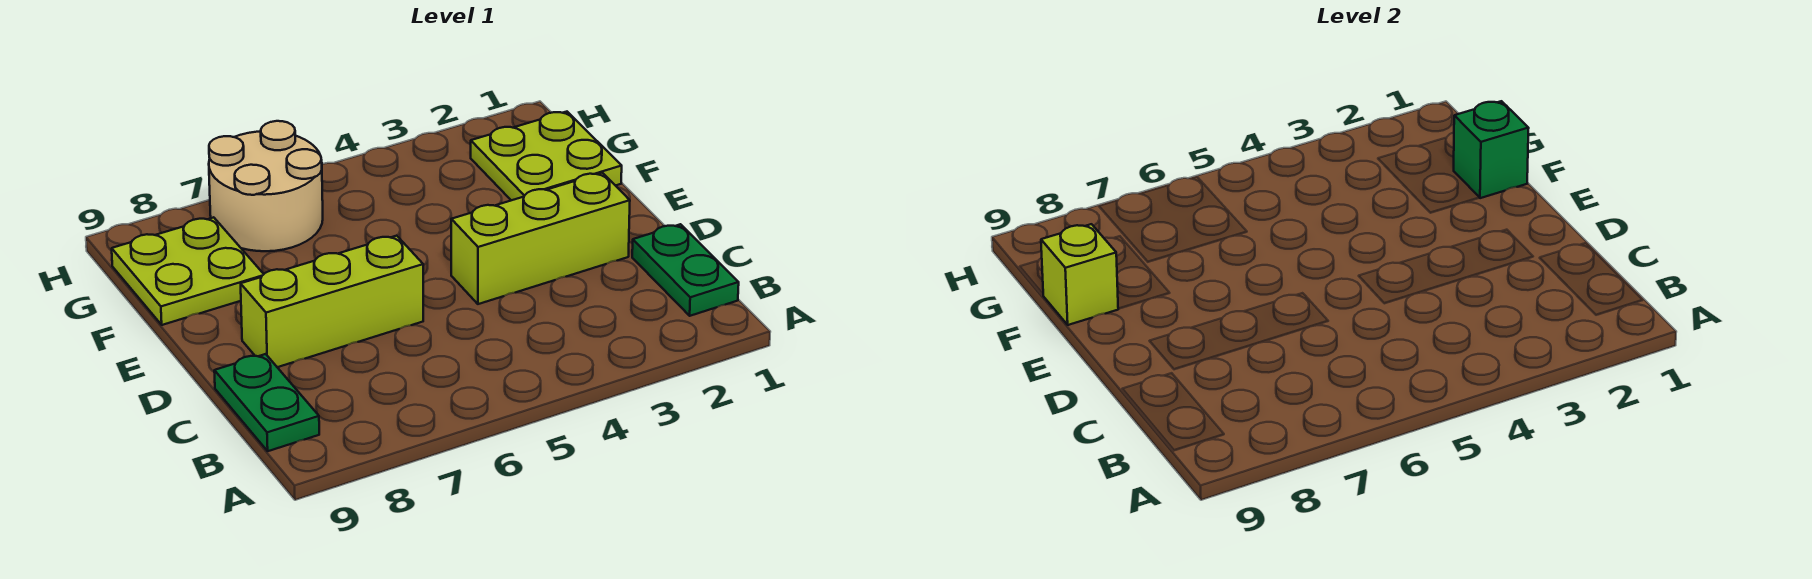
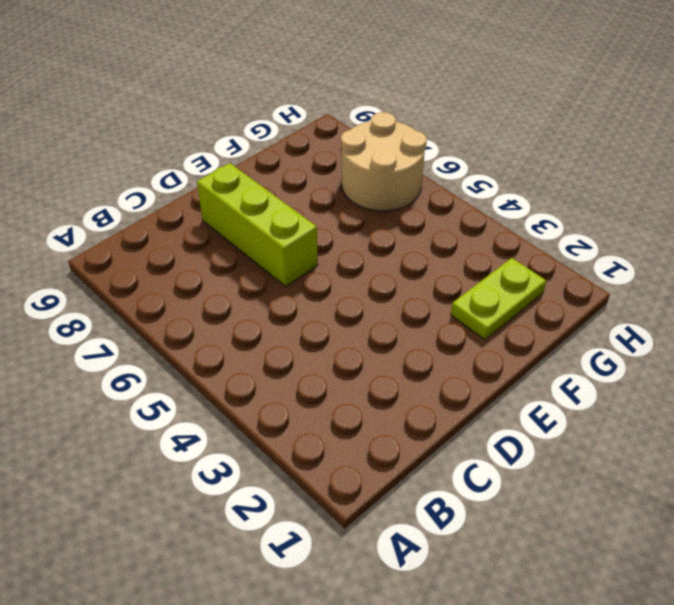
lime plate F2:G2 level 1 -> lime plate F1:G2 level 1
none -> green plate B1:C1 level 1
none -> green plate B9:C9 level 1

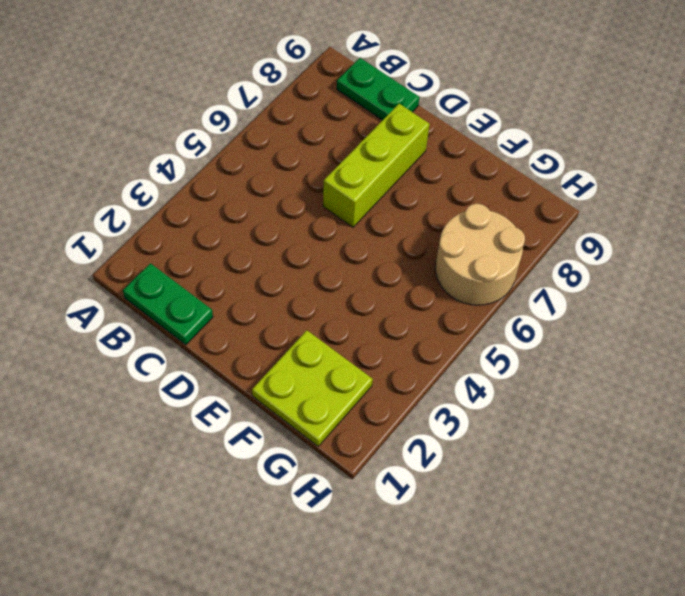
none -> lime brick D2:D4 level 1
none -> lime plate F8:G9 level 1

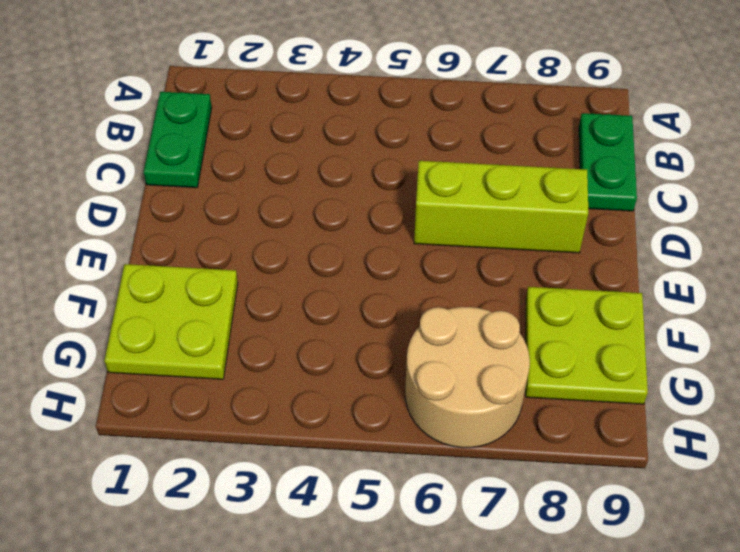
none -> lime brick D2:D4 level 1
none -> green brick F1 level 2

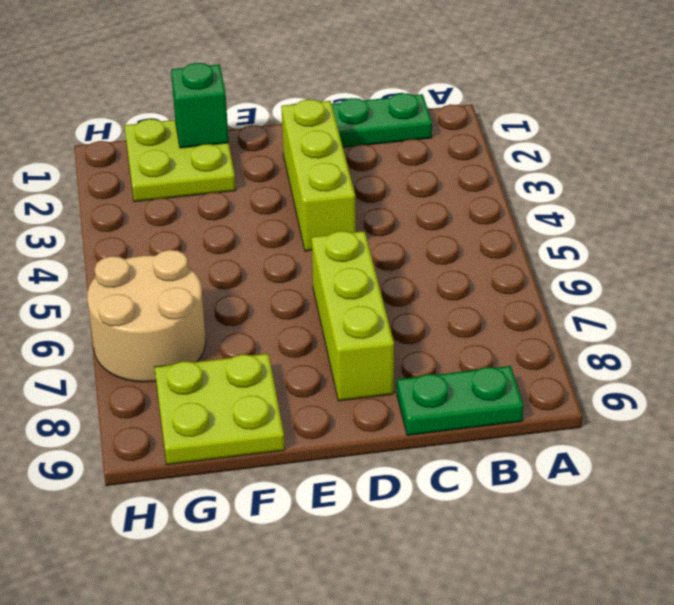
none -> lime brick F9 level 2

